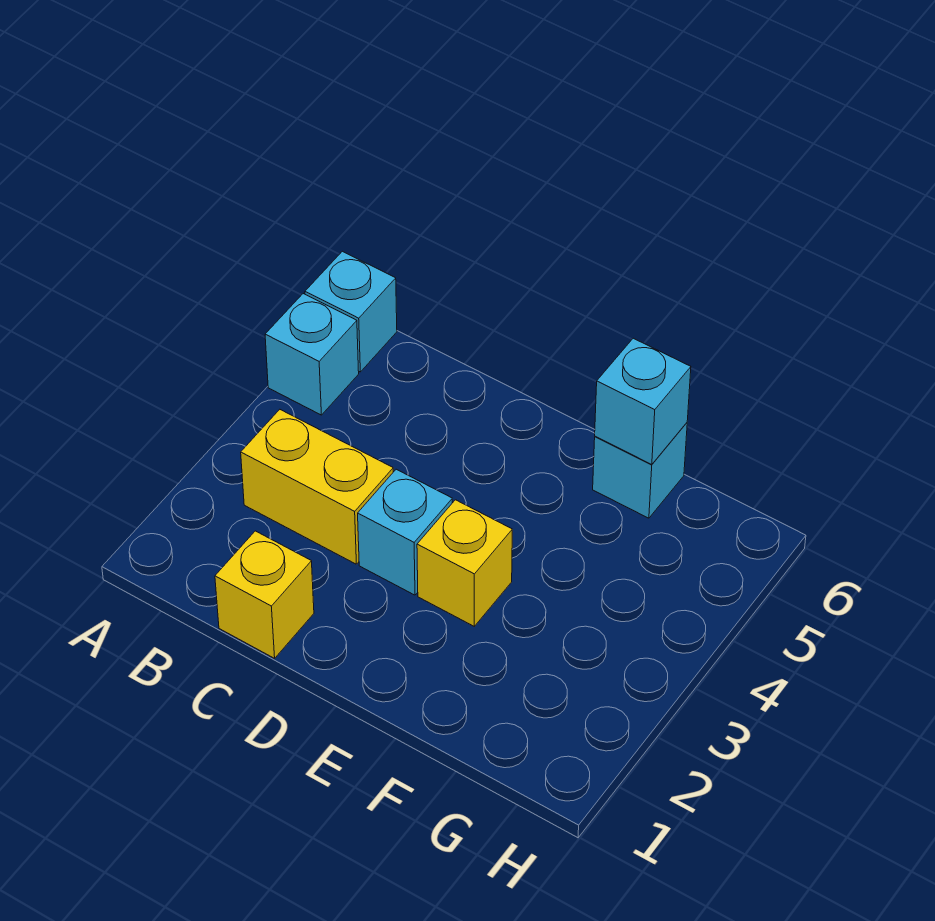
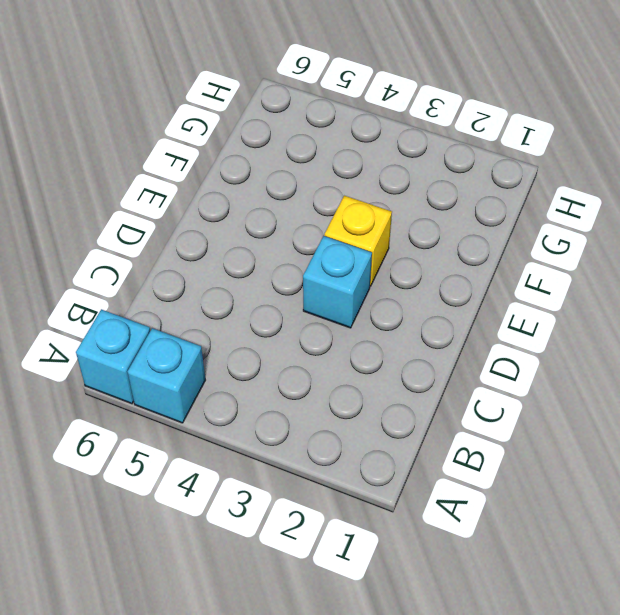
none -> yellow brick B3:C3 level 1
none -> yellow brick C1 level 1

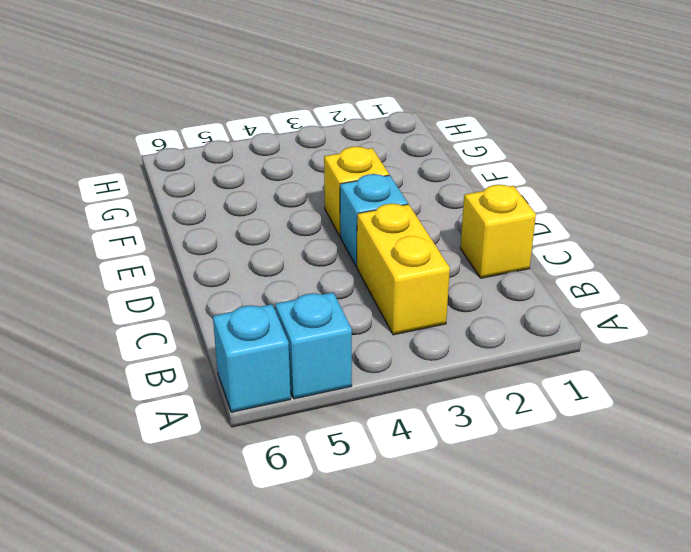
none -> cyan brick F6 level 1
none -> cyan brick F6 level 2

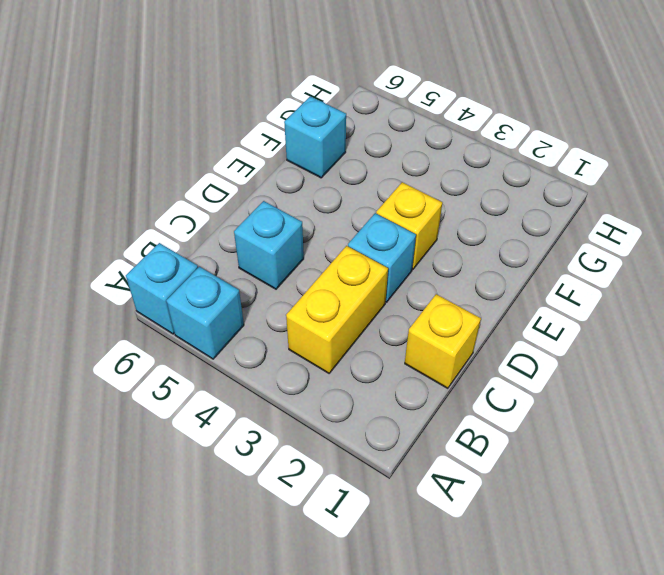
cyan brick C5 level 1 -> cyan brick F6 level 2

